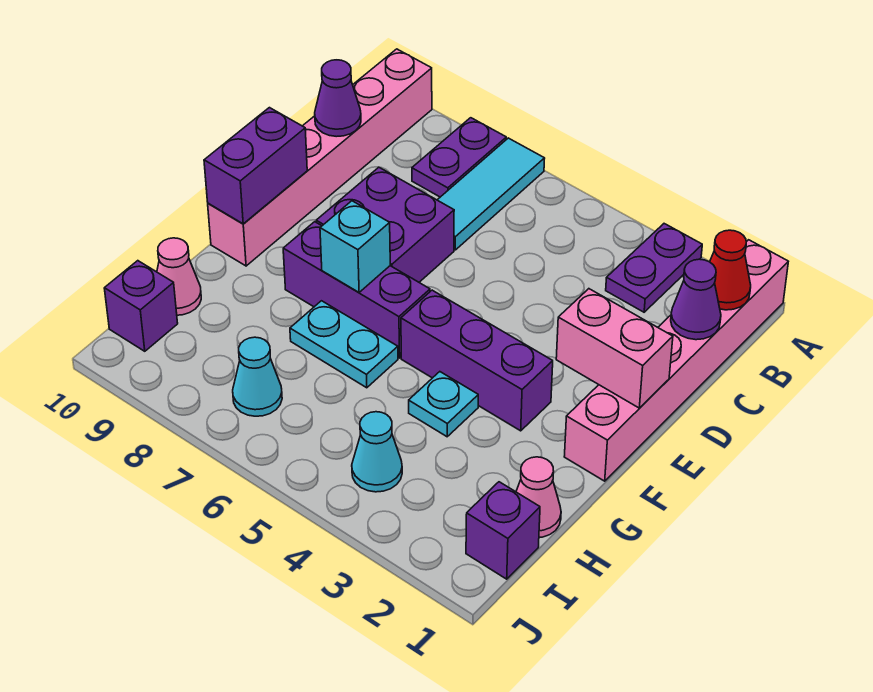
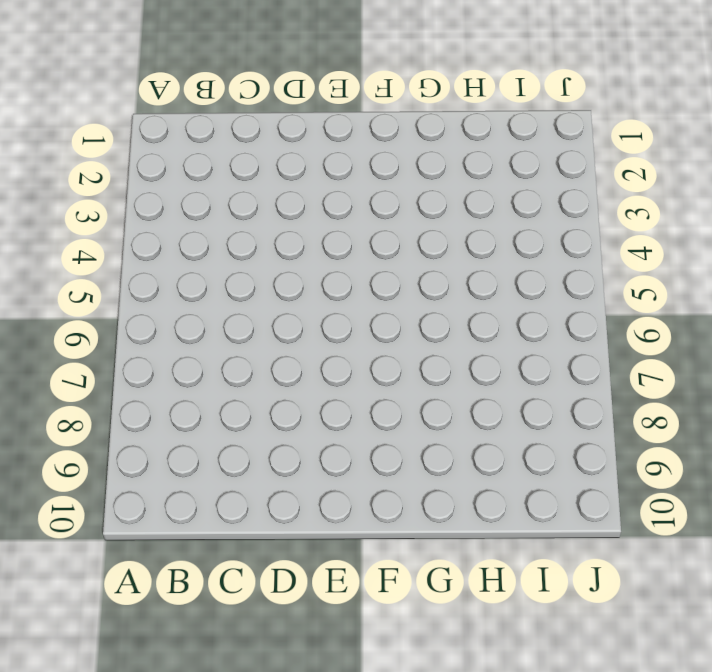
none -> pink brick A1:F1 level 1
none -> purple plate A3:B3 level 1
none -> cyan tile A7:C7 level 1

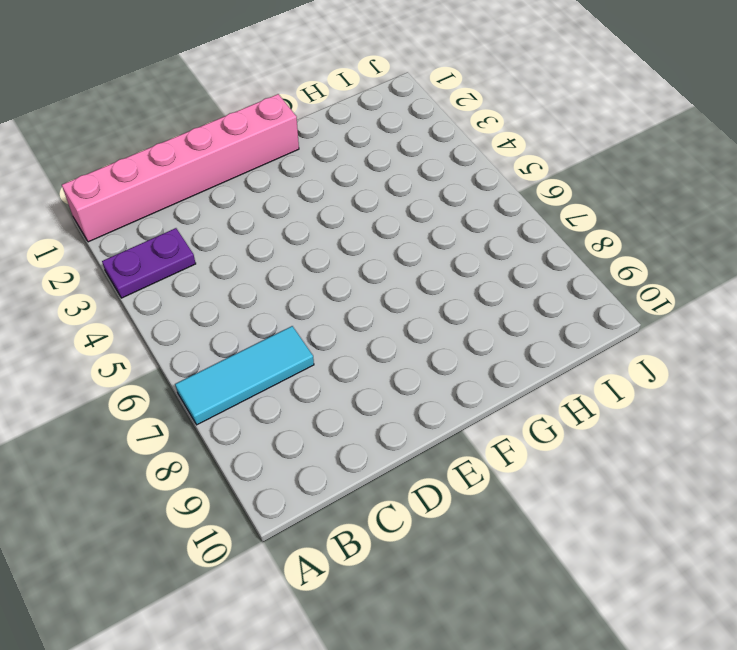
none -> purple plate A8:B8 level 1
none -> pink brick A10:F10 level 1
none -> purple brick D7:E8 level 1

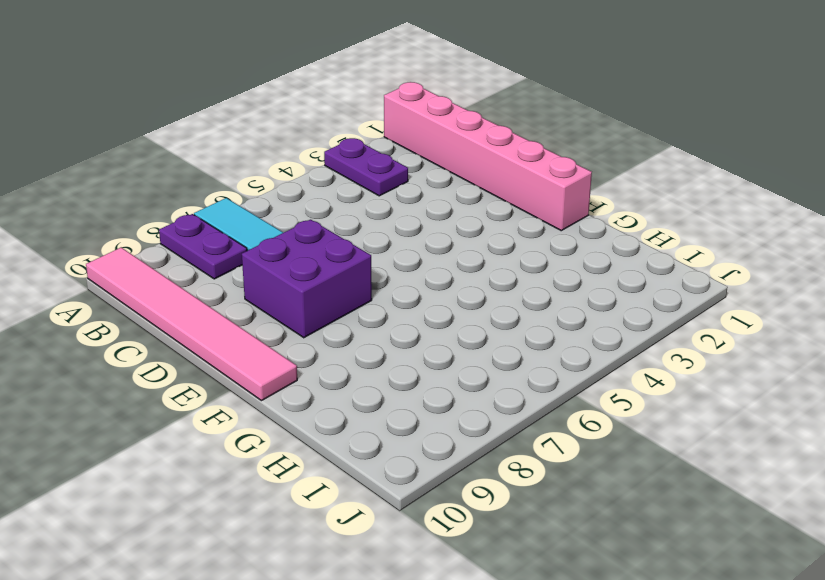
pink tile A10:F10 level 1 -> pink brick A10:F10 level 1
none -> purple brick F3:F5 level 1
none -> purple brick F6:F8 level 1
none -> cyan plate G4 level 1

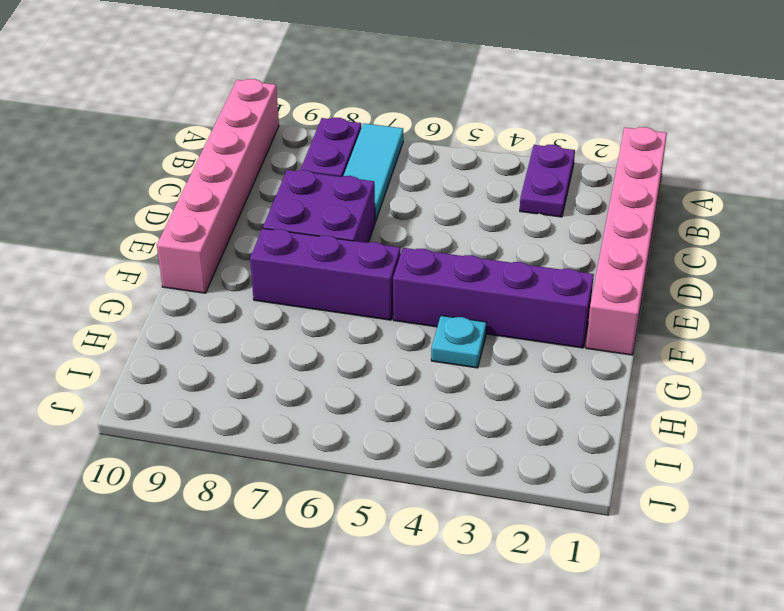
purple brick F2:F5 level 1 -> purple brick F3:F5 level 1
none -> cyan plate G6:G7 level 1
none -> pink cone H1 level 1
none -> pink cone H10 level 1

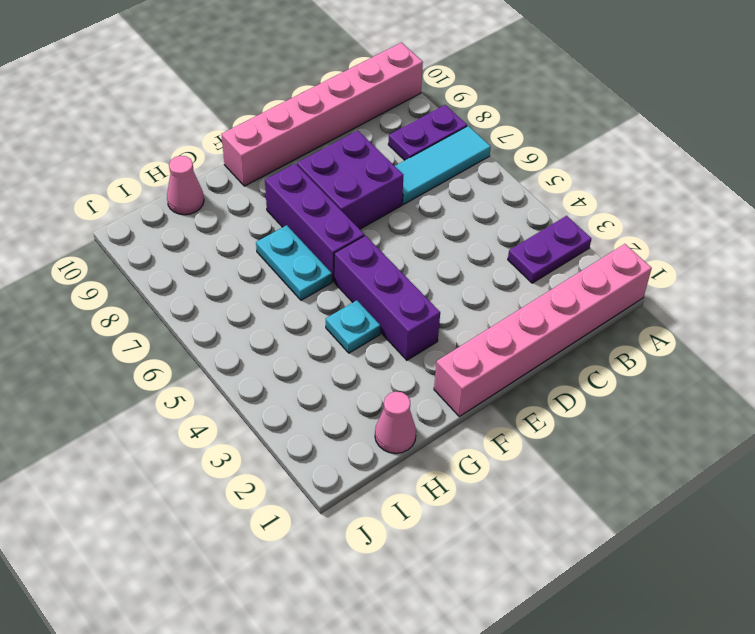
none -> purple brick I1 level 1
none -> cyan cone I4 level 1
none -> cyan cone I7 level 1

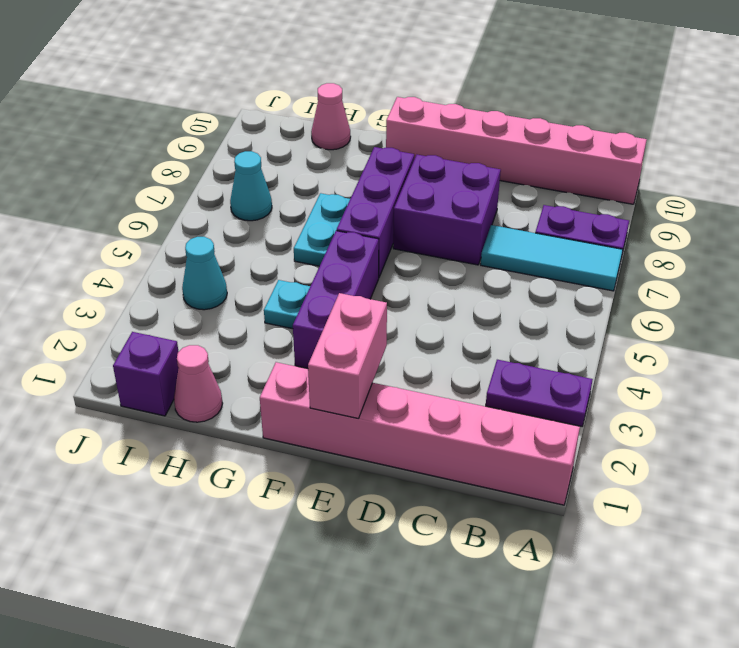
none -> purple brick I10 level 1
none -> red cone B1 level 2
none -> purple cone C1 level 2

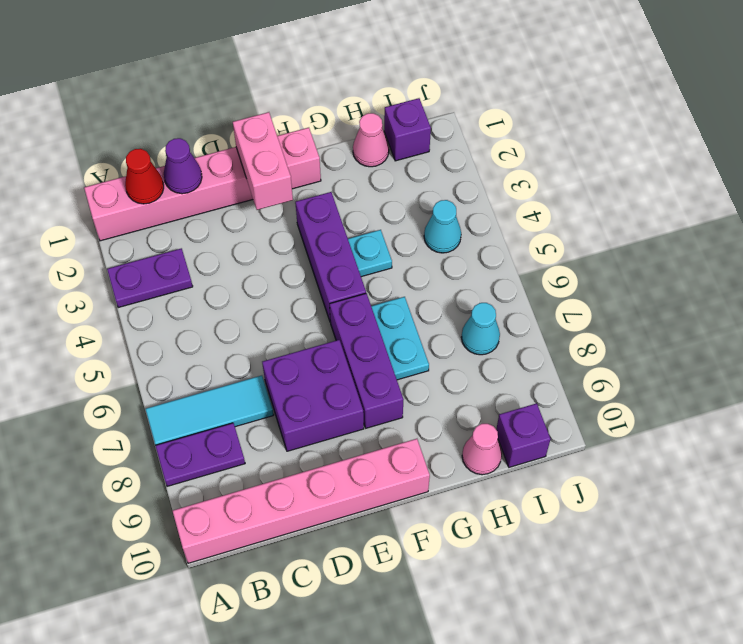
none -> purple cone C10 level 2
none -> purple brick E10:F10 level 2
none -> cyan brick F7 level 2

